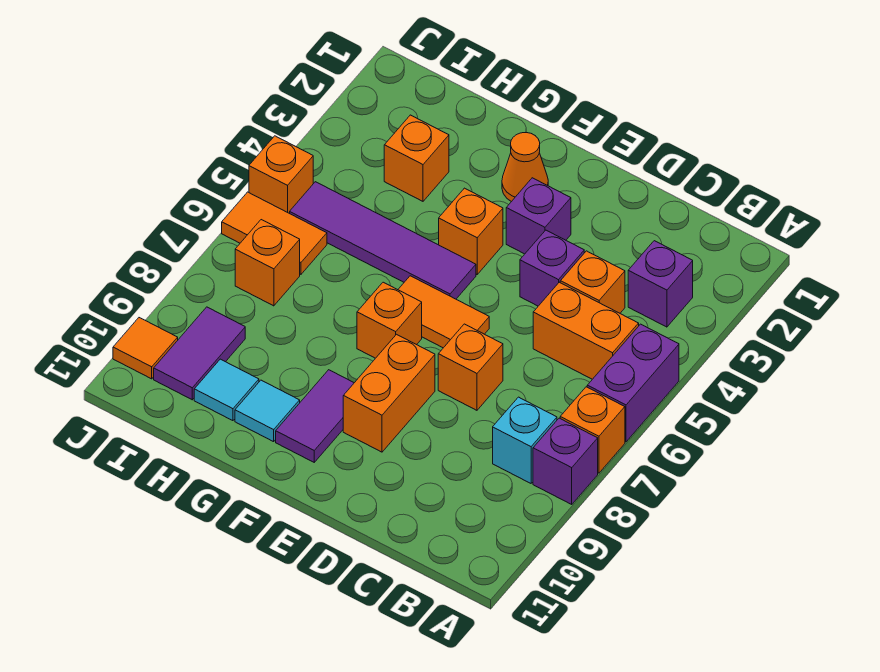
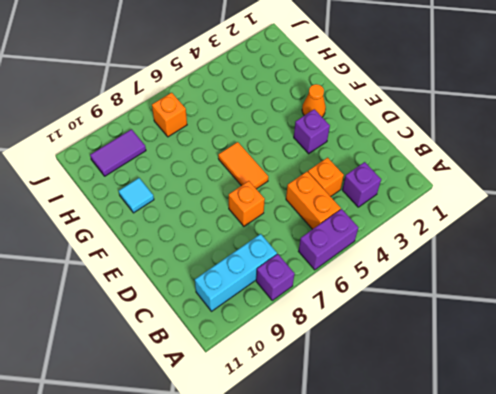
cyan brick B8:B10 level 1 -> cyan brick B8 level 1
none -> orange brick A7 level 1
none -> purple brick D4 level 1
none -> orange brick E8:E9 level 1

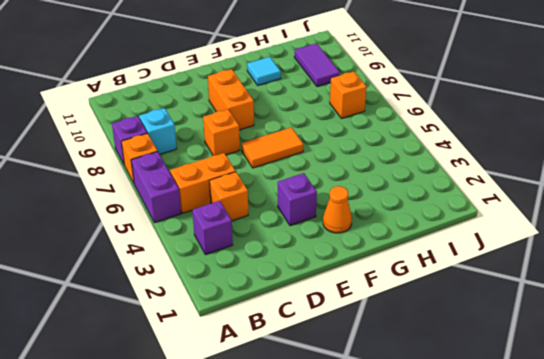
none -> purple brick D4 level 1
none -> orange brick F4 level 1
none -> purple tile F5:I5 level 1

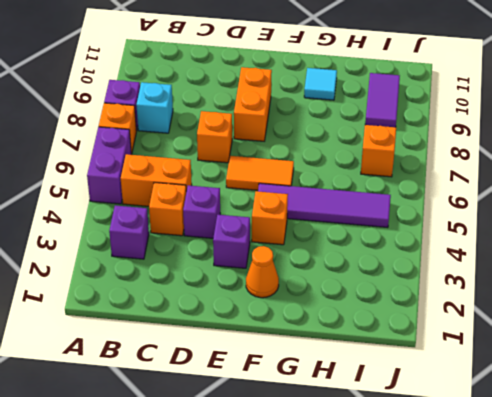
none -> orange brick F7 level 1
none -> purple tile F9:F10 level 1
none -> orange brick H3 level 1

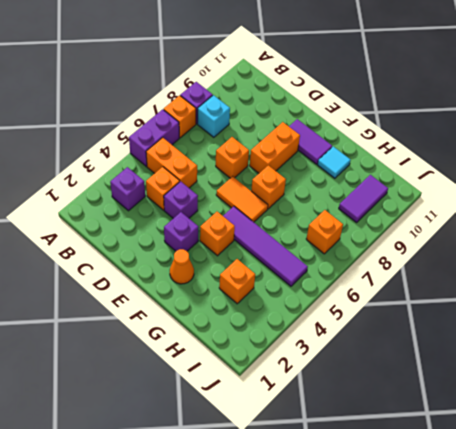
purple tile E10:F10 level 1 -> purple tile F9:F10 level 1
none -> cyan tile H10 level 1
none -> orange tile I6:J6 level 1
none -> orange brick J5 level 1

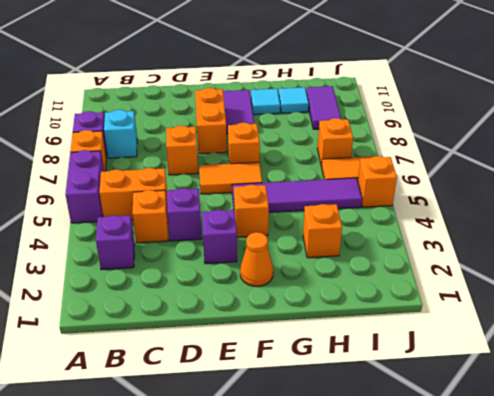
none -> orange tile J10 level 1

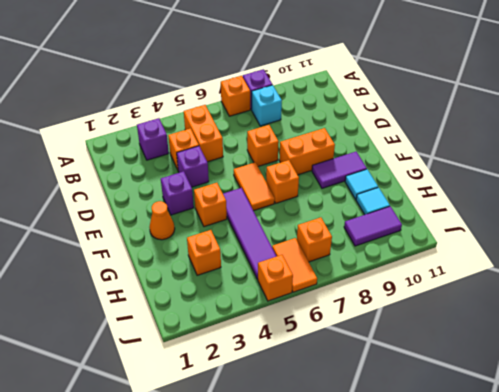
none -> purple brick A5:A6 level 1
none -> orange tile J10 level 1

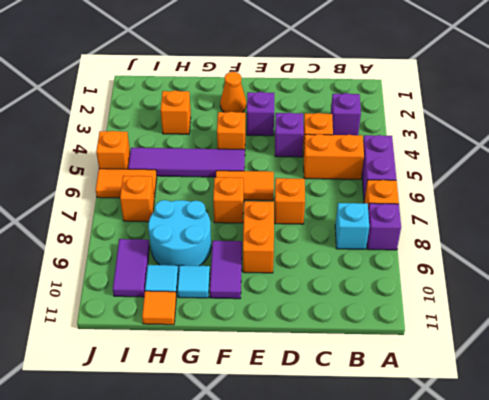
cyan round brick G8:H9 level 1 -> none
orange tile H11 level 1 -> orange tile J10 level 1

